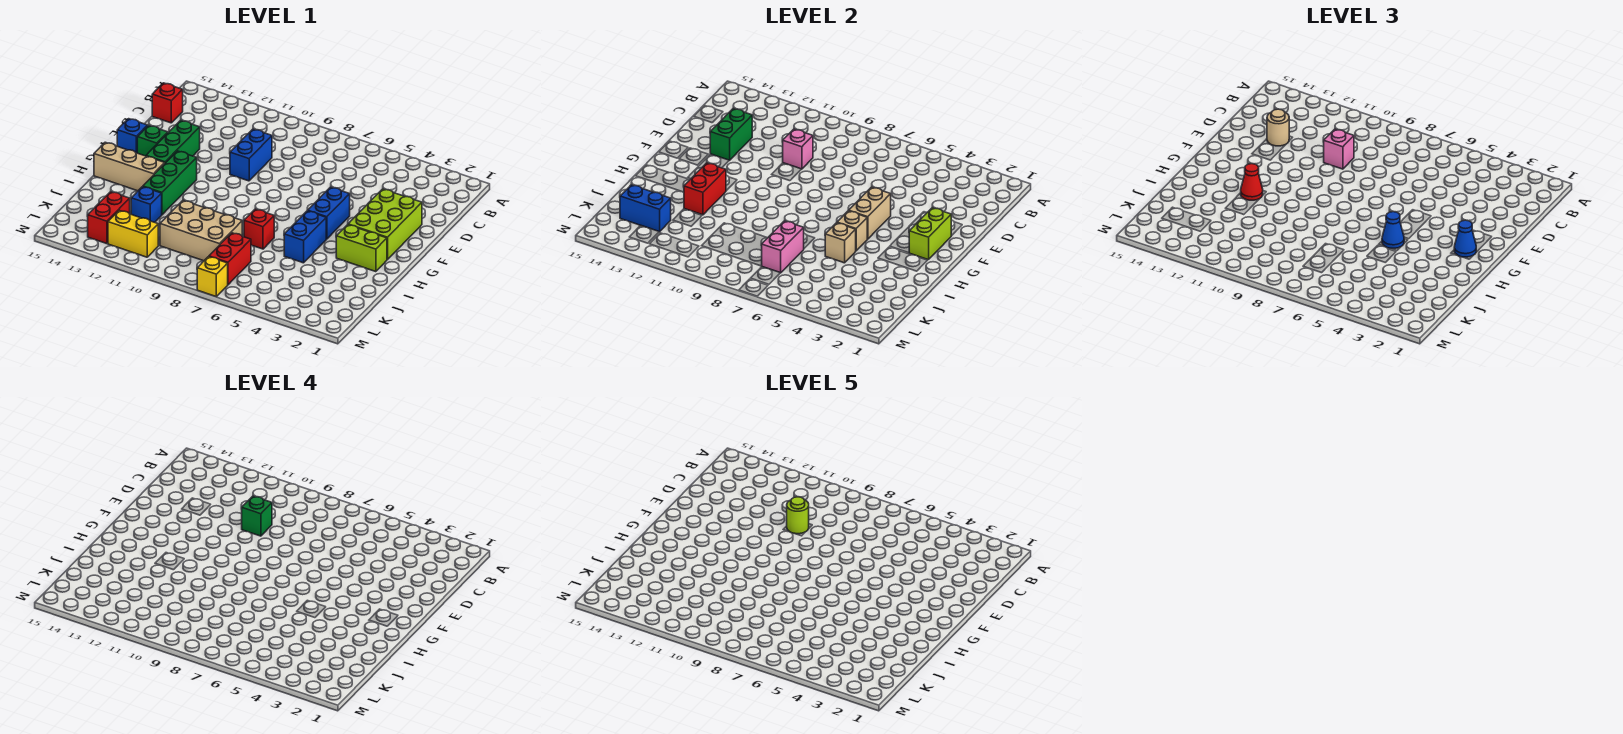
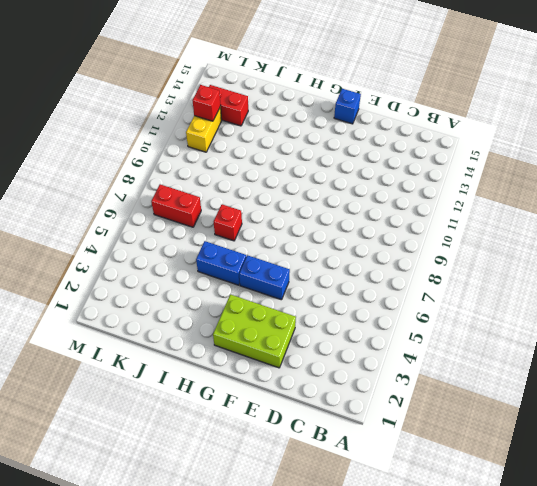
red brick L12 level 2 -> red brick C15 level 1
none -> blue brick D10:E10 level 1
none -> green brick E13:G13 level 1
none -> green brick F14 level 1
none -> green brick G12:I12 level 1

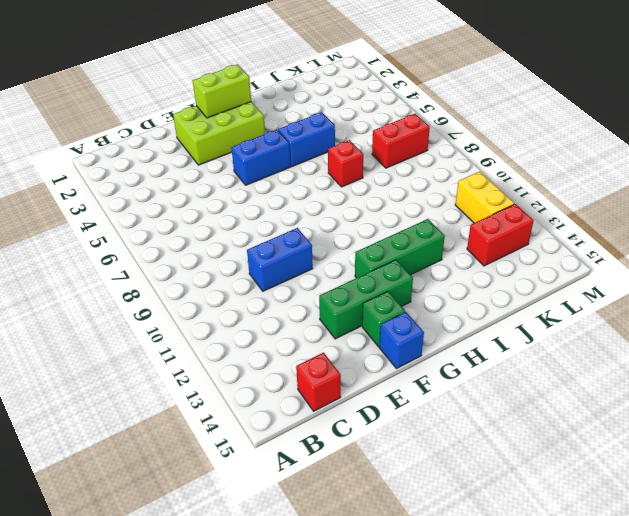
none -> lime brick H2:H3 level 1
none -> tan brick H13:H15 level 1
none -> tan brick J8:K10 level 1
none -> blue brick J12 level 1

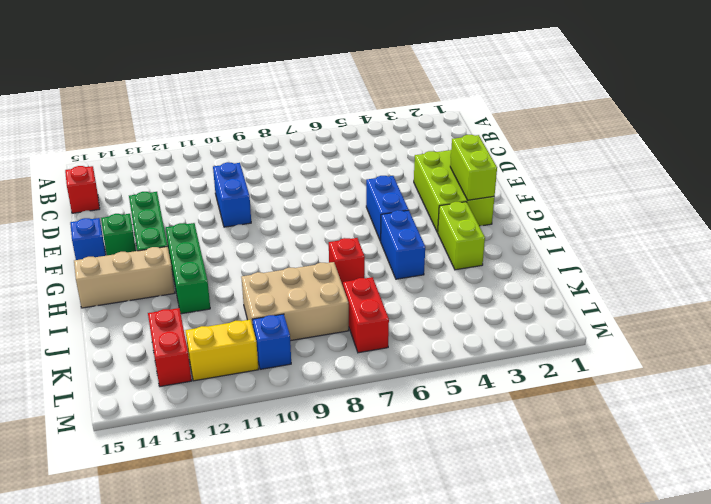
lime brick H3:I3 level 1 -> lime brick H2:H3 level 1
blue brick L10 level 1 -> blue brick J12 level 1
none -> yellow brick M7 level 1
none -> pink brick D10 level 2
none -> green brick D13:E13 level 2
none -> tan brick F5:G5 level 2

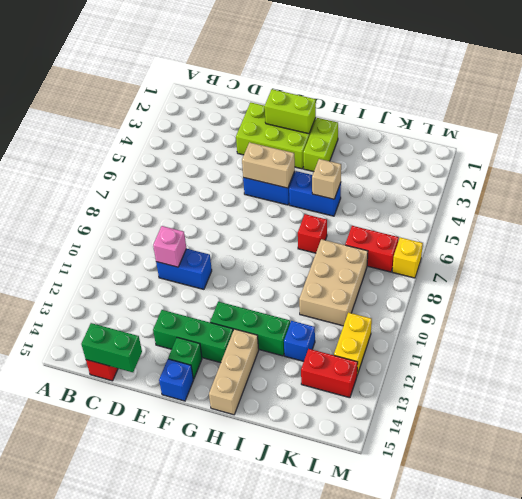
green brick C15:D15 level 2 -> green brick D13:E13 level 2
none -> tan brick H5 level 2
none -> red brick H12:I12 level 2
none -> pink brick J7:K7 level 2
none -> blue brick K13:K14 level 2

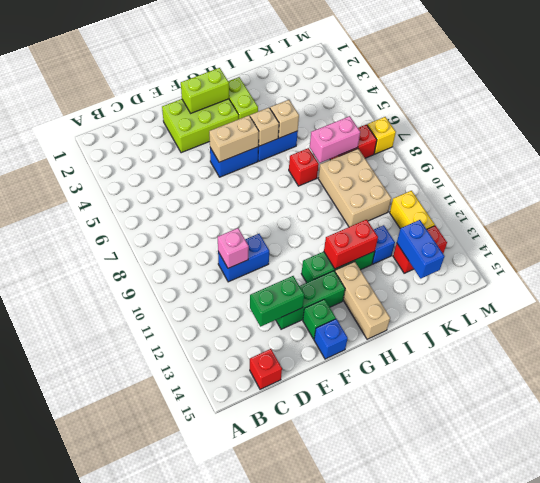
none -> pink brick D10 level 3
none -> tan round brick D13 level 3
none -> blue cone G2 level 3
none -> blue cone H5 level 3

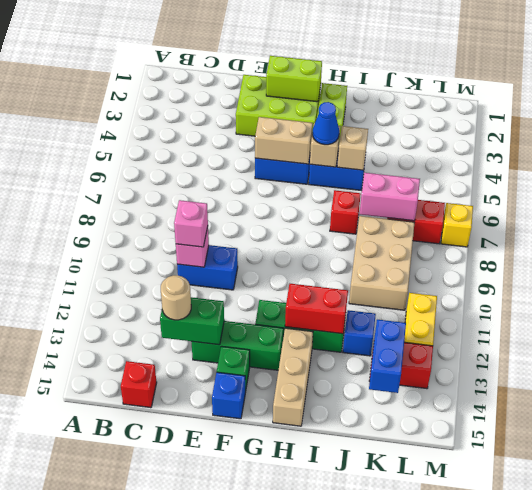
none -> blue cone G2 level 3
none -> red cone H12 level 3
none -> green brick D10 level 4
none -> lime round brick D10 level 5

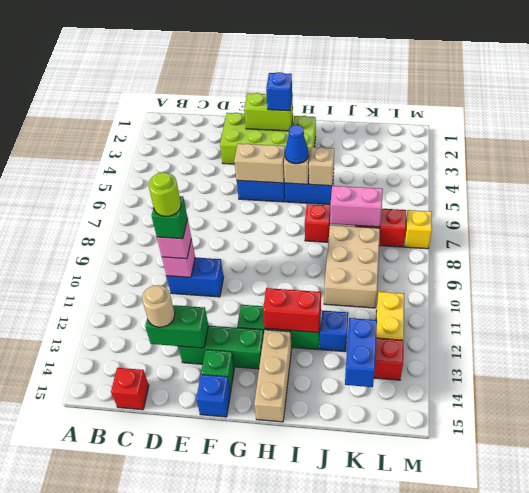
blue brick G2 level 3 -> blue cone G2 level 3
none -> red cone H12 level 3

